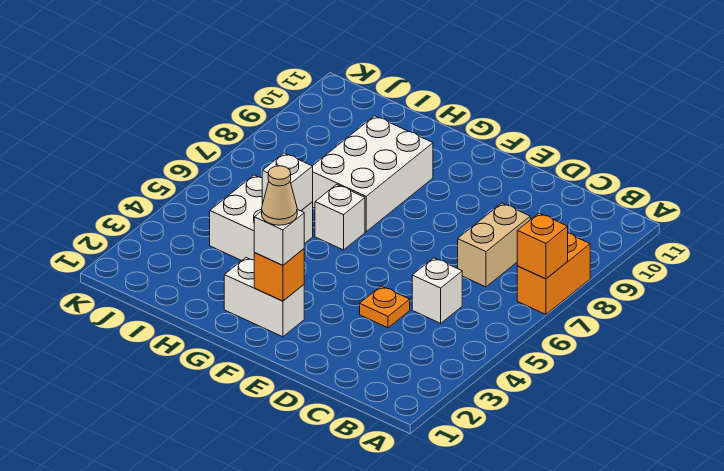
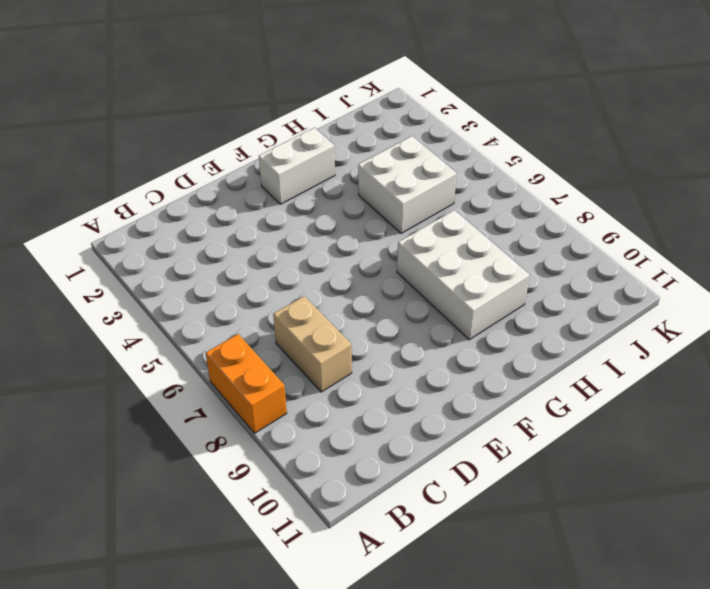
none -> white brick C5 level 1
none -> orange plate D4 level 1
none -> white brick G6 level 1

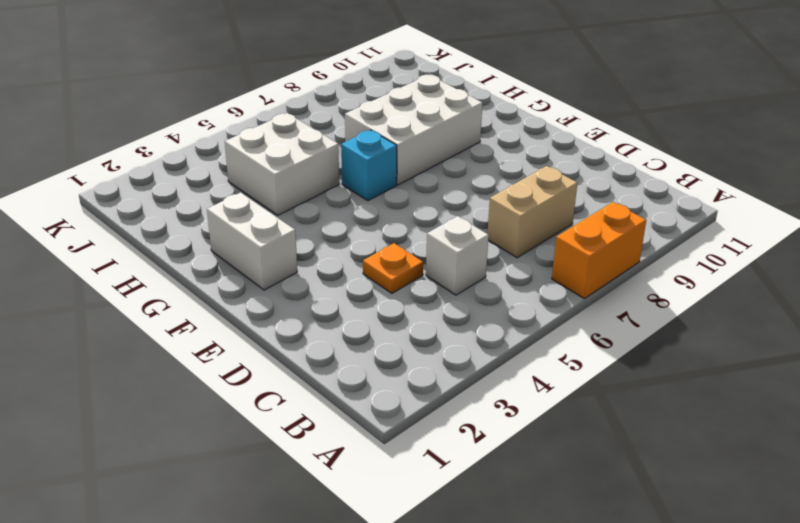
cyan brick G6 level 1 -> white brick G6 level 1
none -> orange brick A7 level 2
none -> orange brick F2 level 2
none -> white brick H5 level 2

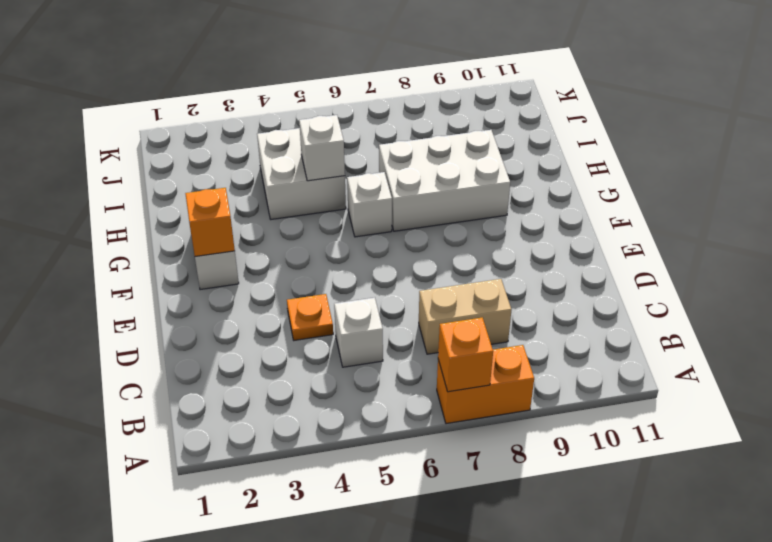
none -> white brick F2 level 3
none -> tan cone F2 level 4

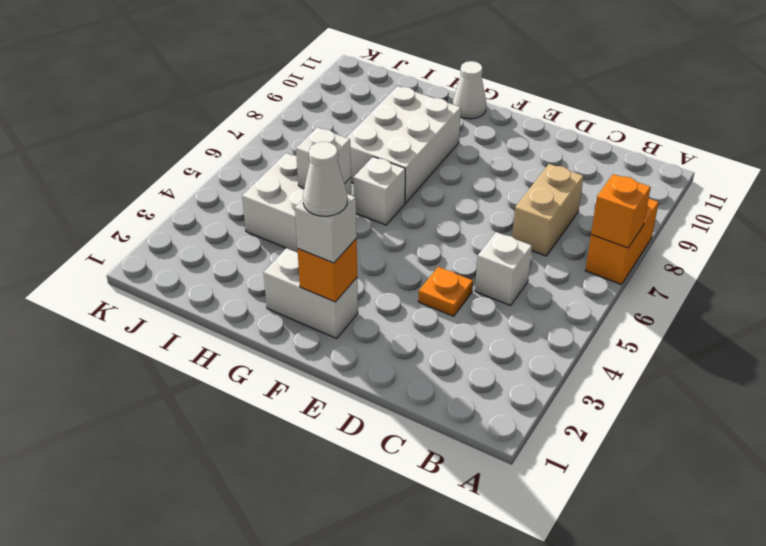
white cone F2 level 4 -> tan cone F2 level 4
white cone G11 level 1 -> none

